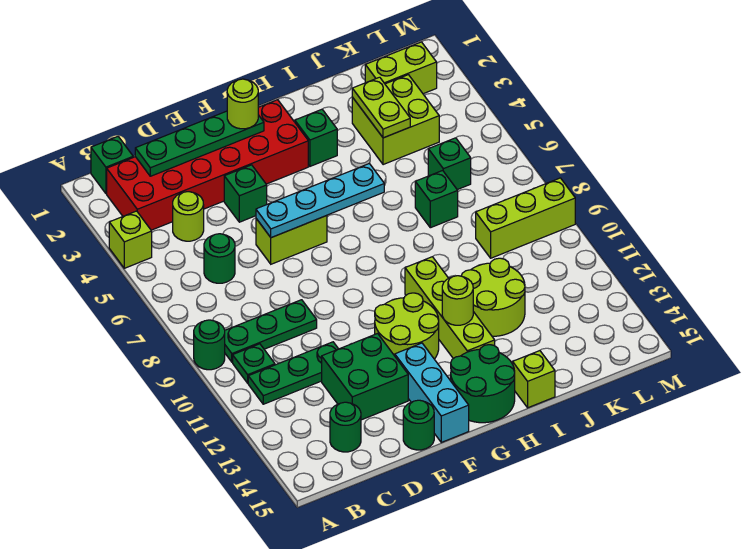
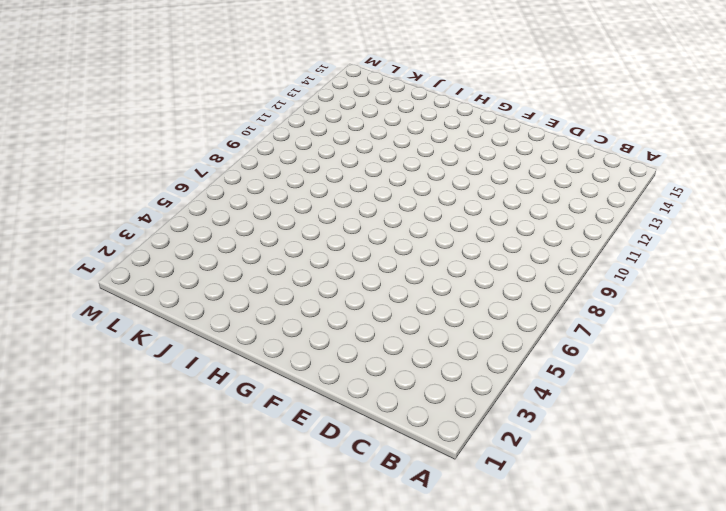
none -> lime brick A4 level 1
none -> green round brick A9 level 1
none -> green brick B1 level 1
none -> red brick B2:G3 level 1

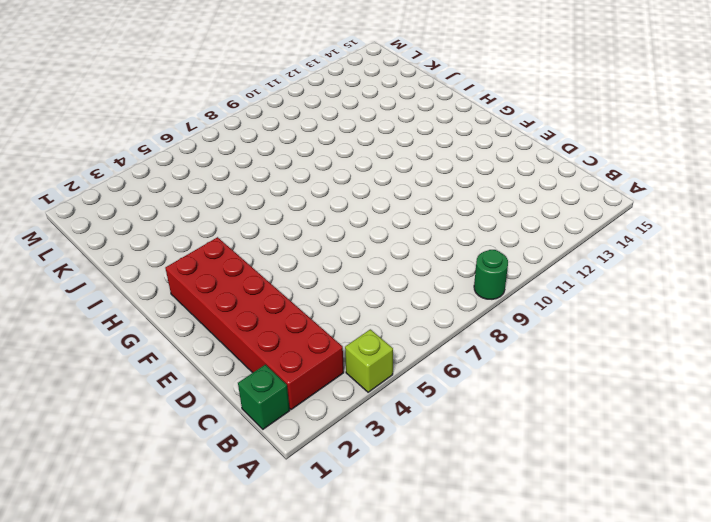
none -> green plate B9:D9 level 1
none -> green plate B10 level 1
none -> green plate B11:D11 level 1
none -> lime round brick C4 level 1

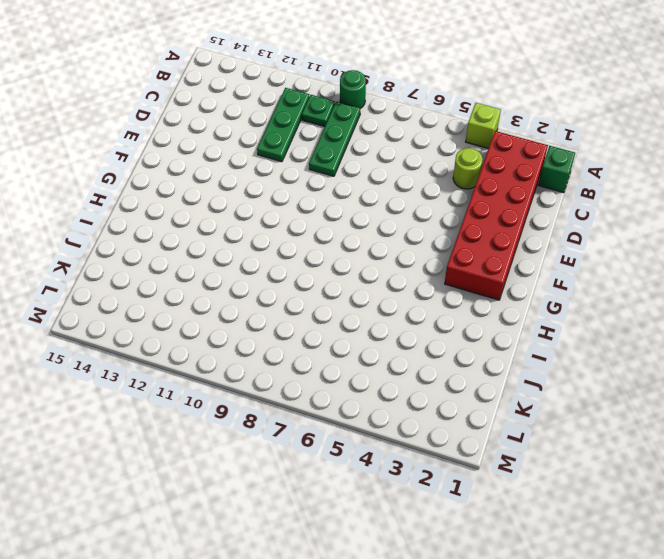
none -> green round brick C6 level 1
none -> green round brick C14 level 1
none -> green brick D12:E13 level 1
none -> green brick E4 level 1

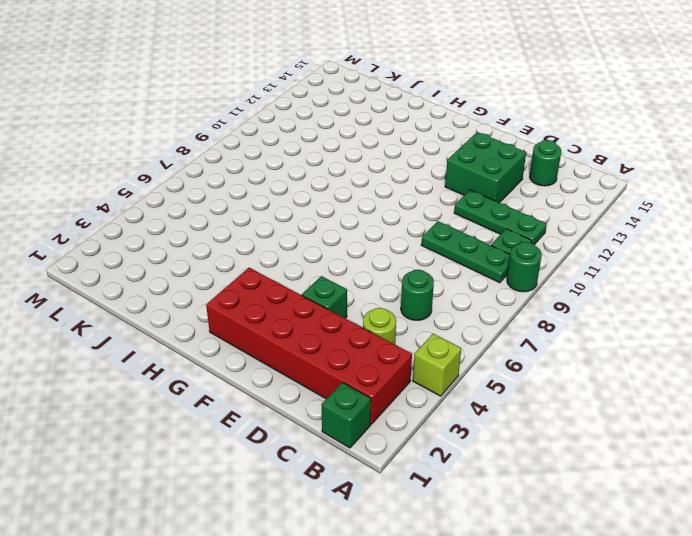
none -> lime brick E6:F6 level 1
none -> green round brick E15 level 1
none -> lime round brick F11:G12 level 1
none -> cyan brick F13:F15 level 1

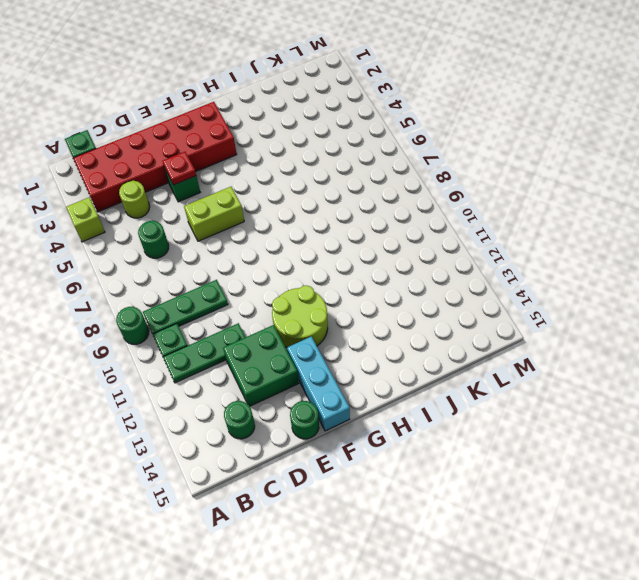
red plate E4 level 2 -> none
none -> green round brick G14:H15 level 1
none -> green brick H3 level 1
none -> lime brick H10:H13 level 1
none -> lime round brick I11:J12 level 1

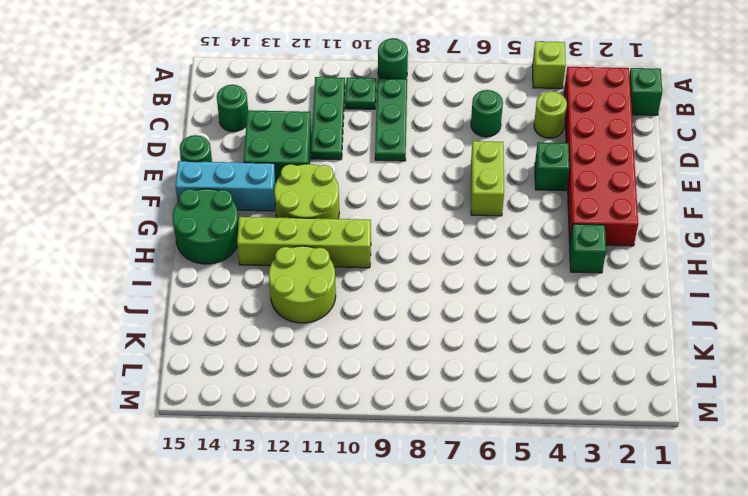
none -> lime brick I15 level 1
none -> lime brick J3:K4 level 1
none -> green brick J7 level 1
none -> lime brick K2:L2 level 1

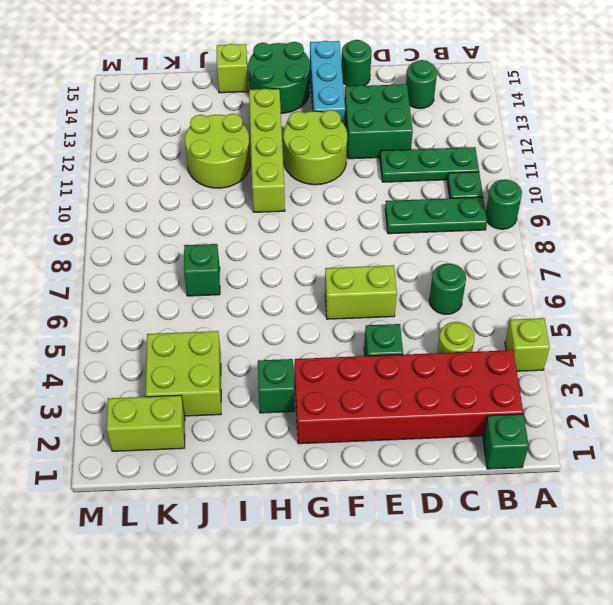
none -> green brick K6 level 1
none -> lime brick K9:M9 level 1
none -> green plate C2:F2 level 2
none -> cyan plate E6:H6 level 2

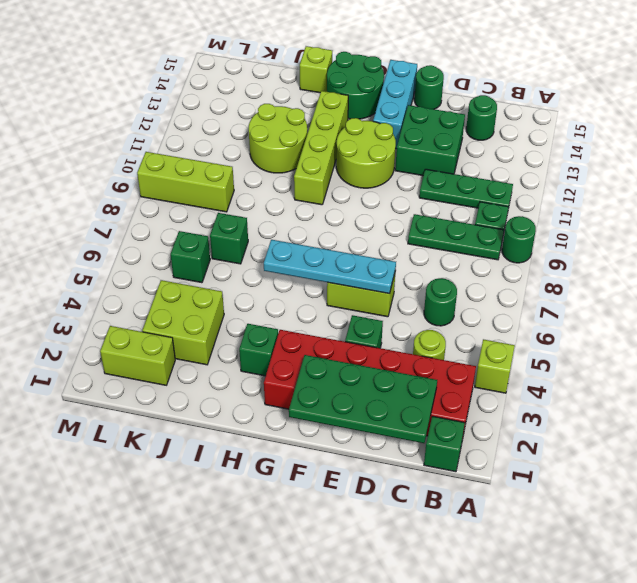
green plate C1:F2 level 2 -> green plate C2:F2 level 2
none -> lime round brick H12 level 2
none -> lime plate J3:J4 level 2
none -> lime round brick F2 level 3

